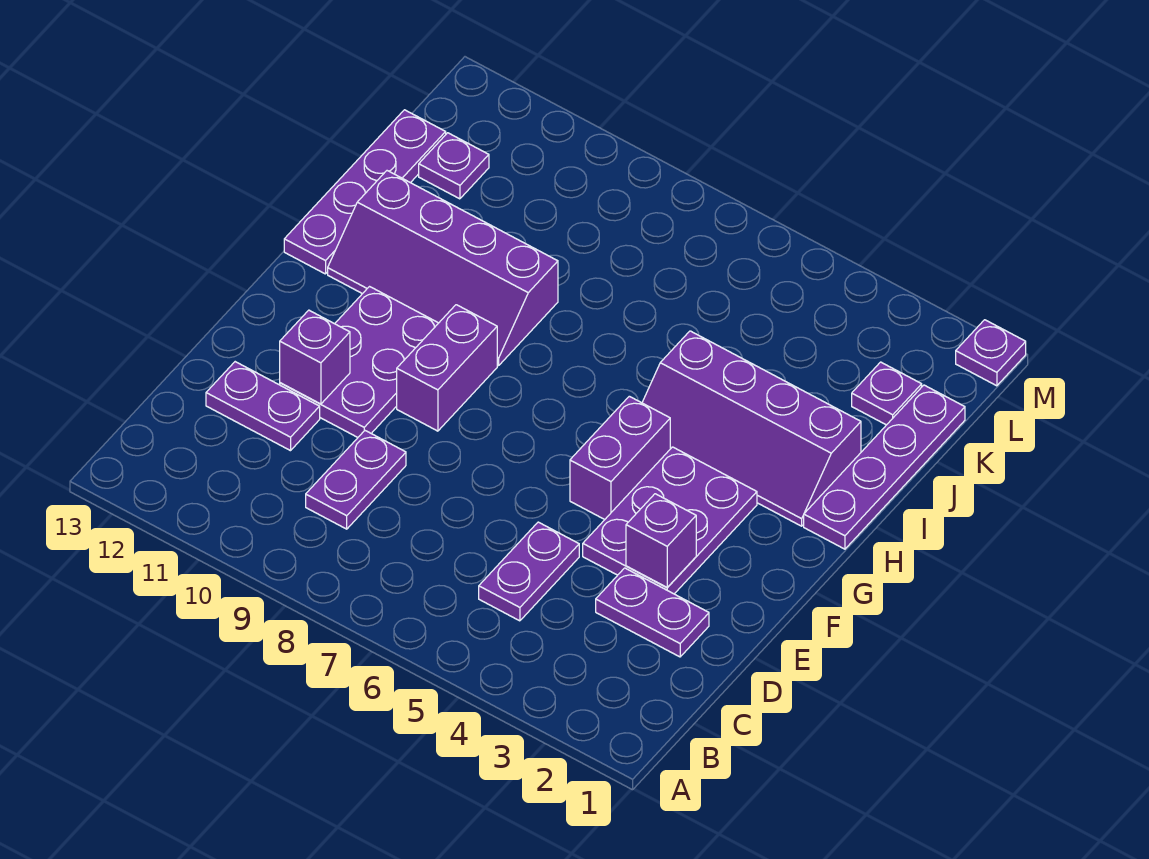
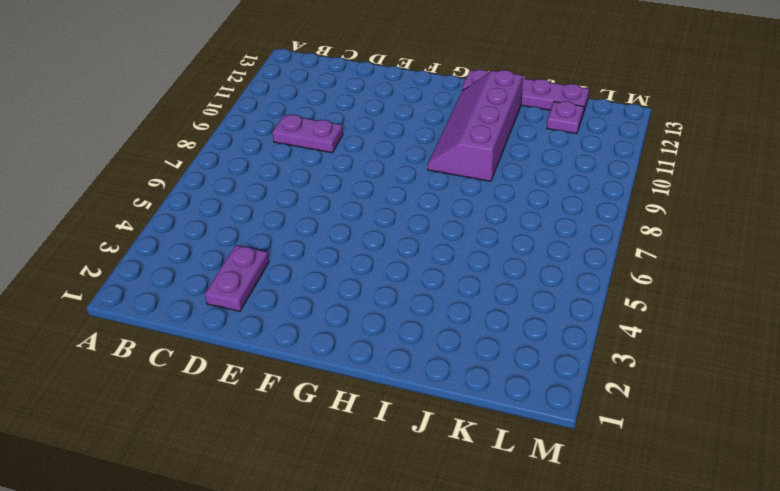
none -> purple plate C5:D5 level 1
none -> purple plate D11:D12 level 1
none -> purple plate E3:G4 level 1

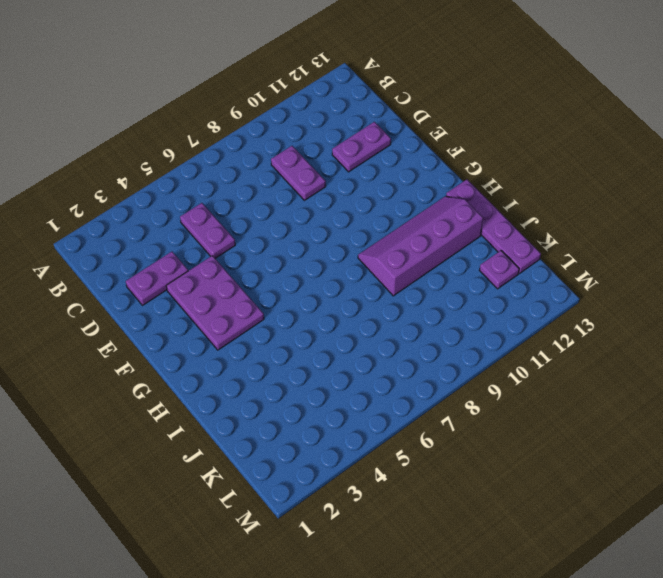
none -> purple plate E10:G11 level 1
none -> purple brick F5:G5 level 1
none -> purple brick F9:G9 level 1

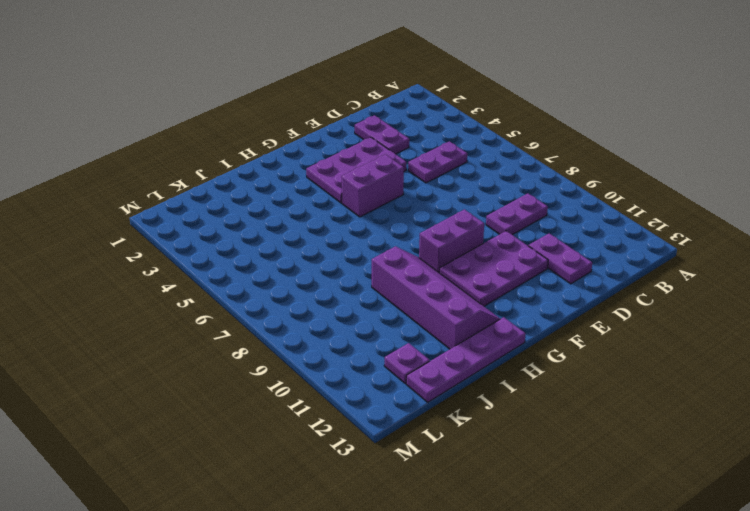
none -> purple plate H1:K1 level 1
none -> purple slope H2:I5 level 1 top I
none -> purple plate K2 level 1

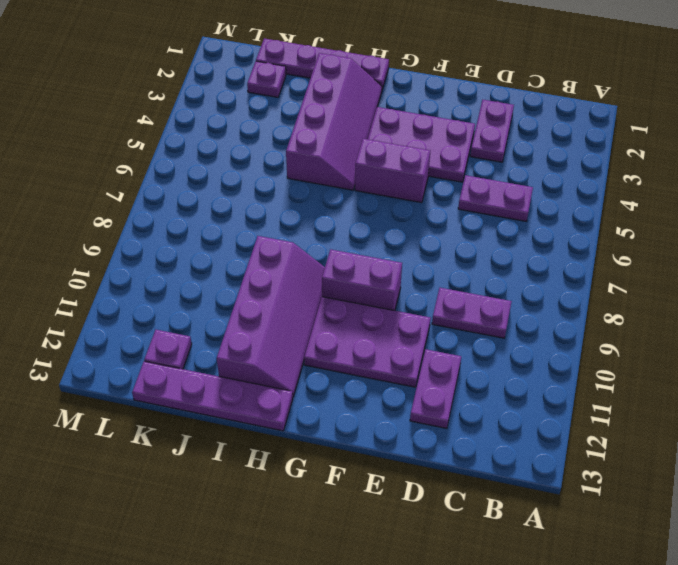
none -> purple plate M1 level 1
none -> purple brick E3 level 2
none -> purple brick E11 level 2

